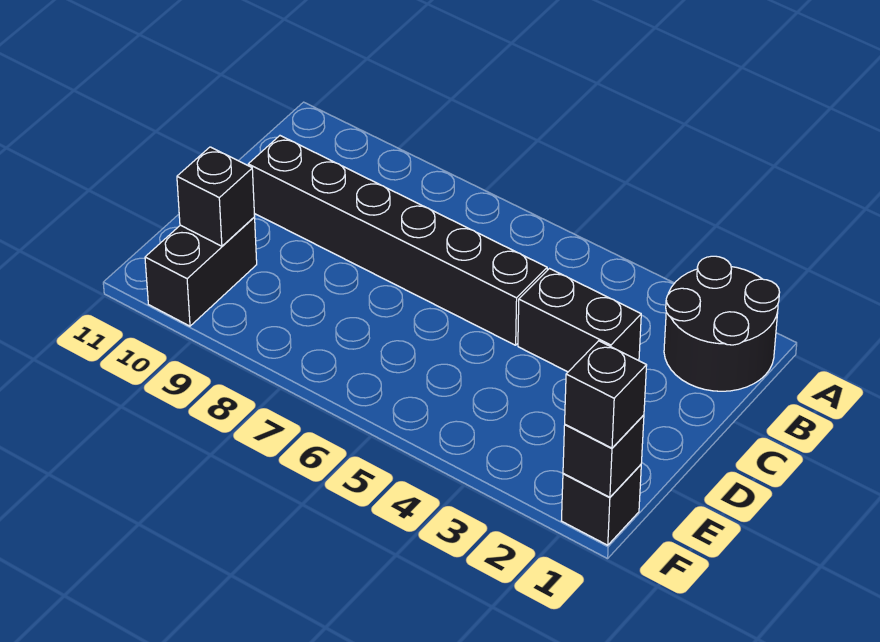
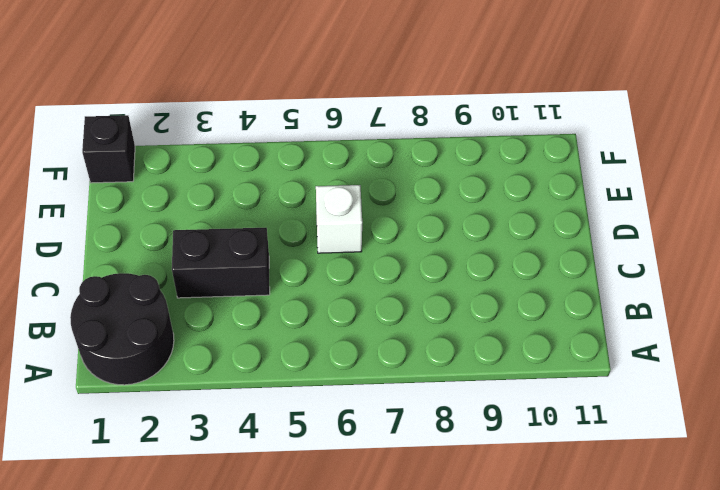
white brick D6 level 1 -> none
none -> black brick C5:C10 level 1
none -> black brick E10:F10 level 1

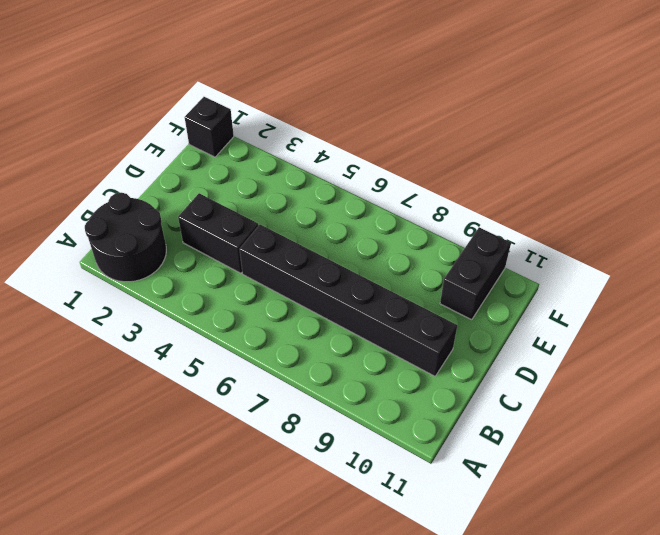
none -> black brick E10 level 2
none -> black brick F1 level 2

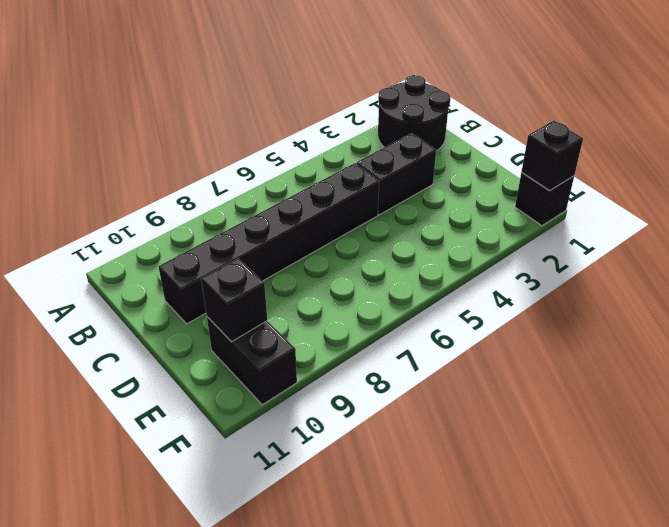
none -> black brick F1 level 3

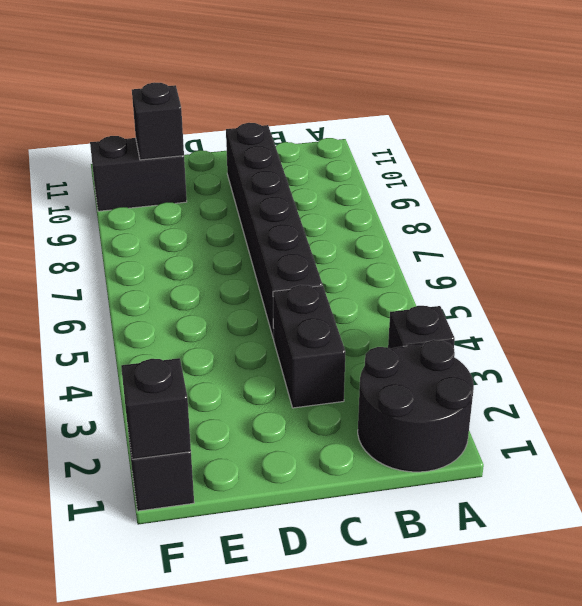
black brick A3 level 1 -> black brick F1 level 3

